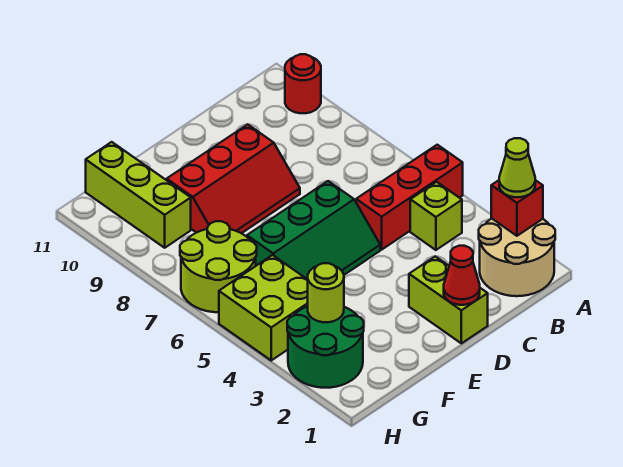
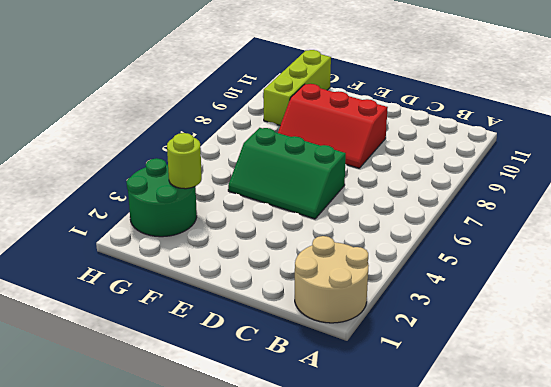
none -> red brick A5:C5 level 1
none -> red round brick A10 level 1
none -> lime brick B4 level 1

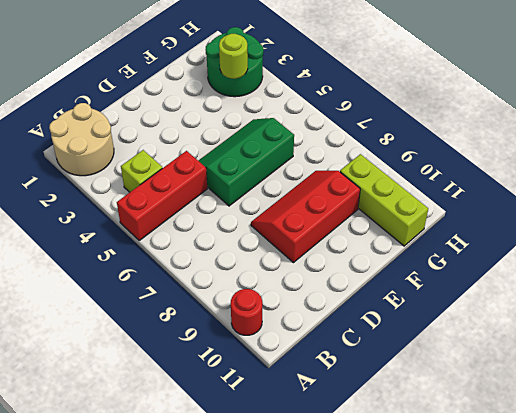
none -> lime brick D1:D2 level 1
none -> lime brick G4:H5 level 1
none -> lime round brick G6:H7 level 1

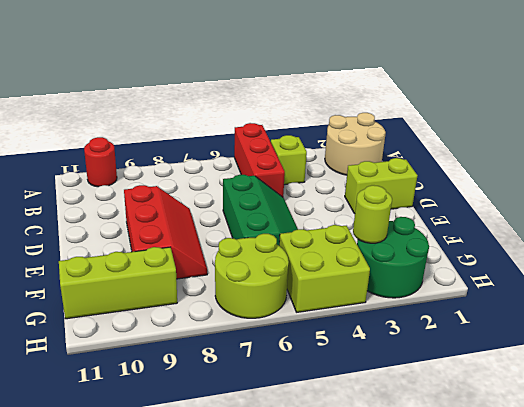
none -> red brick A2 level 2
none -> red cone D1 level 2
none -> lime cone A2 level 3

